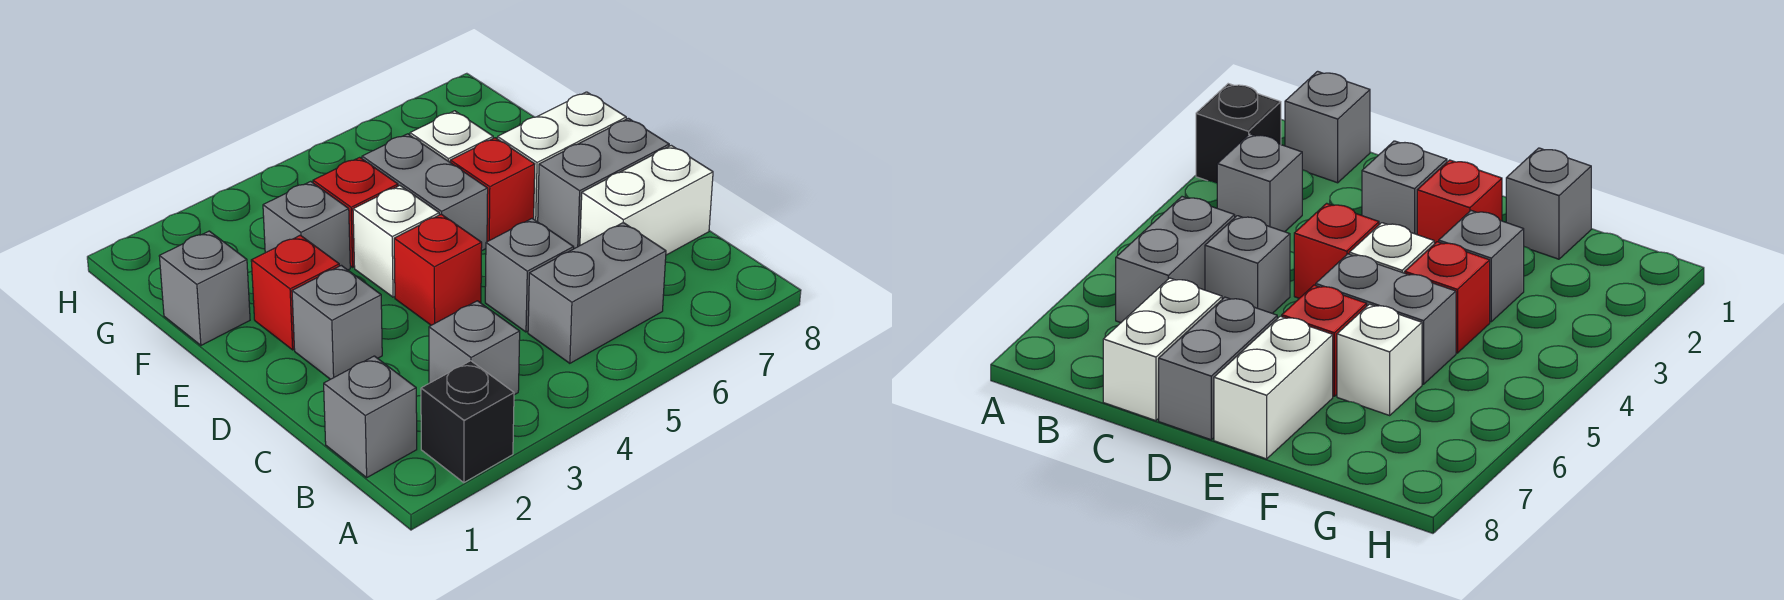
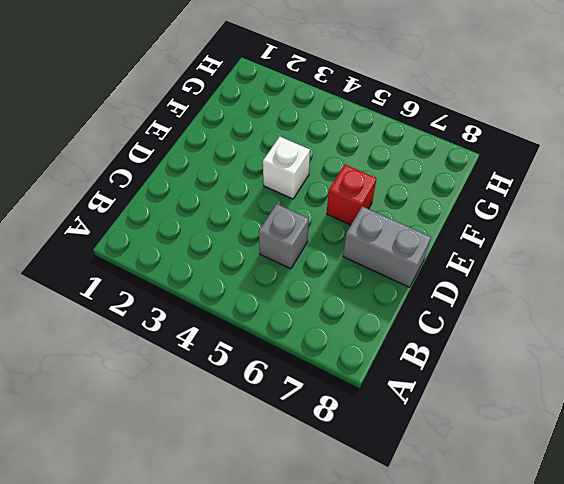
none -> black brick A2 level 1
none -> grey brick B1 level 1
none -> grey brick B3 level 1

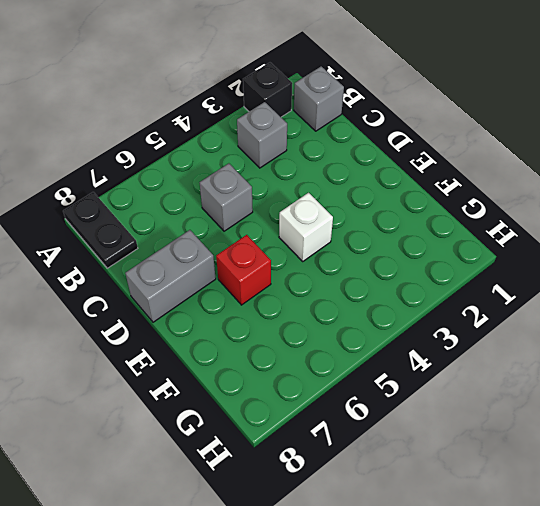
black plate A8:B8 level 1 -> none
none -> grey brick B5:B6 level 1
none -> white brick C7:C8 level 1
none -> grey brick D2 level 1

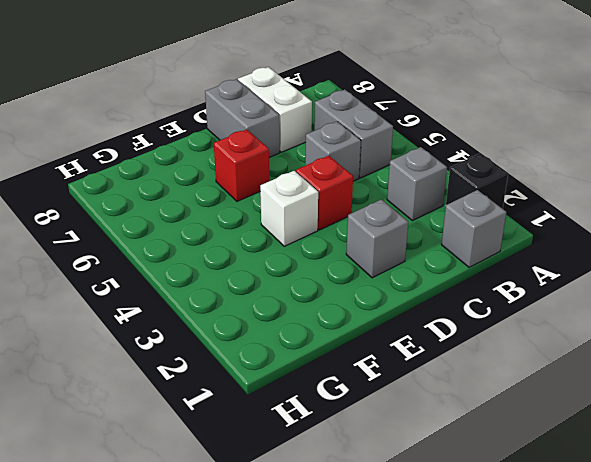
none -> red brick E2 level 1
none -> grey brick E5:F5 level 1
none -> white brick E7:E8 level 1

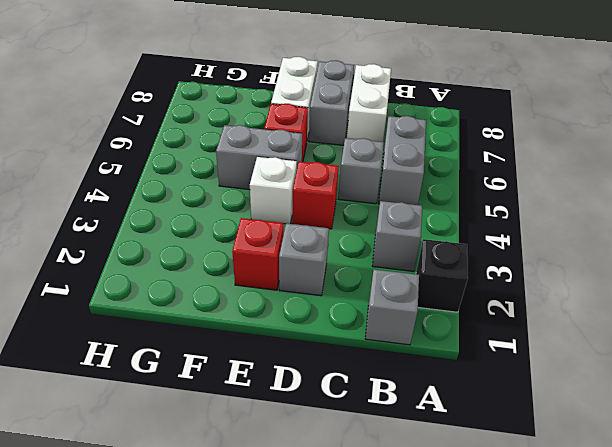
none -> grey brick F1 level 1
none -> grey brick F3 level 1
none -> red brick F4 level 1

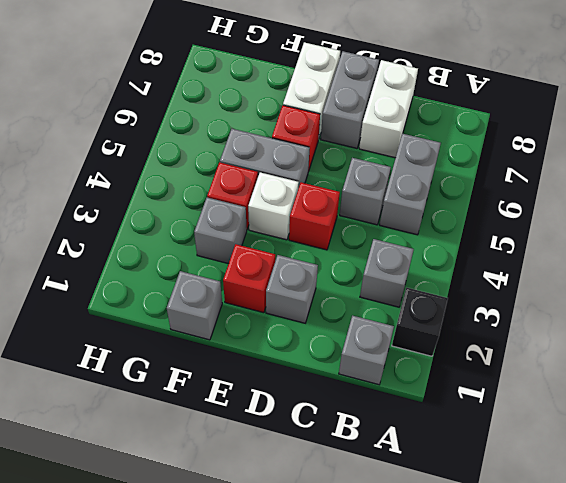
none -> white brick F6 level 1

